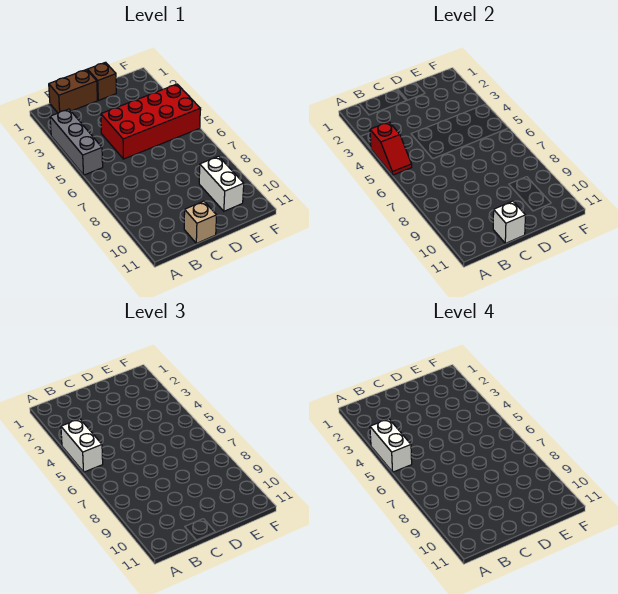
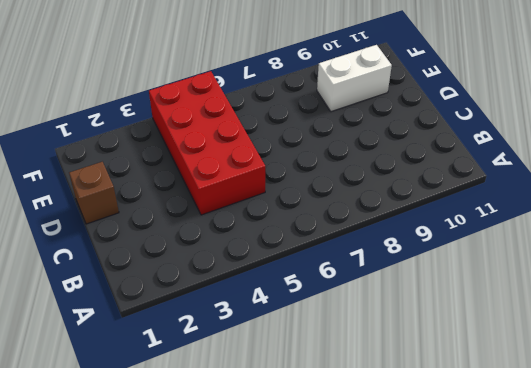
none -> grey brick A3:A5 level 1
none -> brown brick B1:C1 level 1

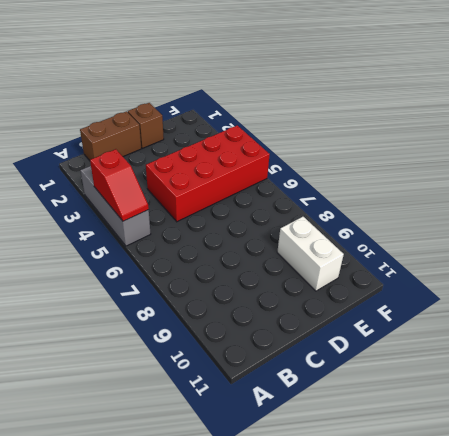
none -> tan brick C11 level 1
none -> white brick C11 level 2

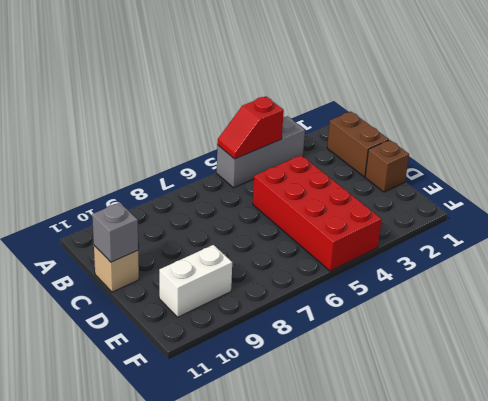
grey brick C11 level 2 -> white brick C11 level 2
none -> white brick A4:A5 level 3
none -> white brick A4:A5 level 4

